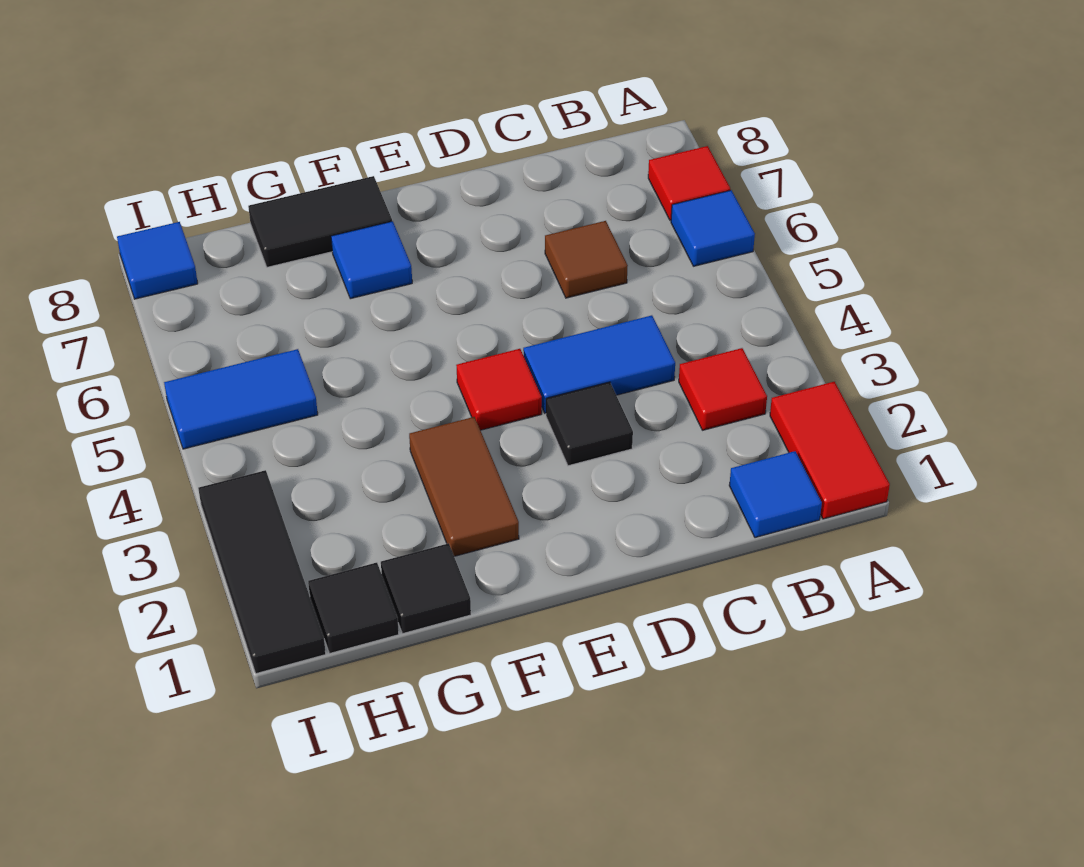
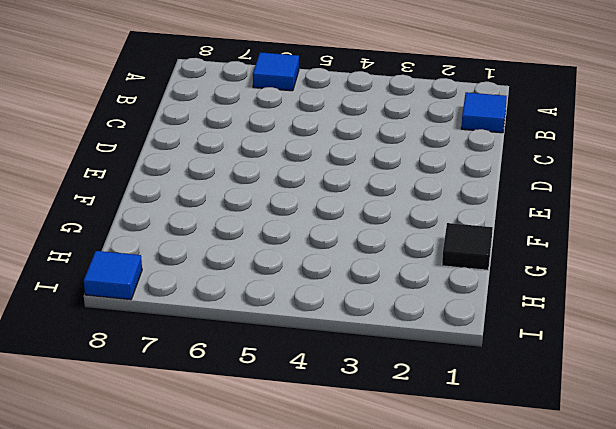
none -> red tile A1:A2 level 1
none -> red tile A7 level 1
none -> red tile B3 level 1

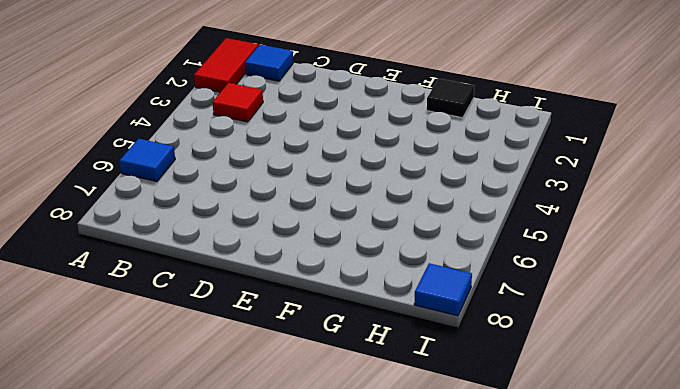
none -> red tile A7 level 1
none -> blue tile C4:D4 level 1
none -> brown tile C6 level 1

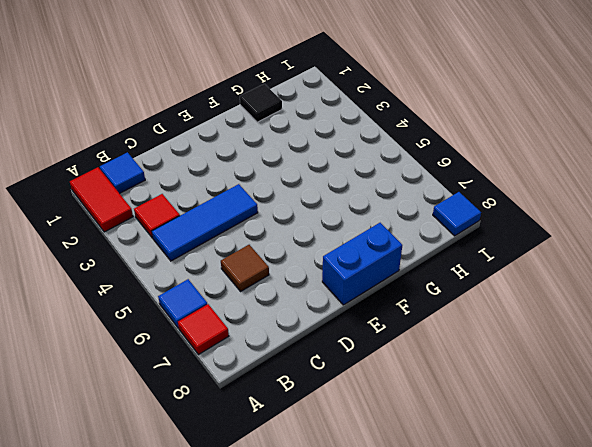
blue tile B4:D4 level 1 -> blue tile C4:D4 level 1
blue brick E8:F8 level 1 -> black tile F8:G8 level 1
none -> black tile D3 level 1
none -> red tile E4 level 1
none -> brown tile F2:F3 level 1

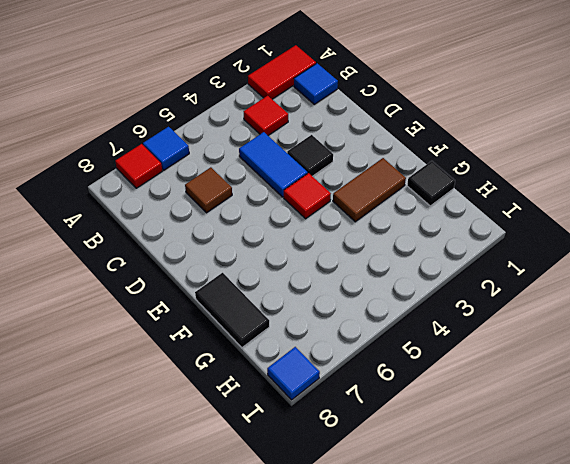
none -> blue tile F7 level 1
none -> black tile H1 level 1
none -> blue tile H5:I5 level 1

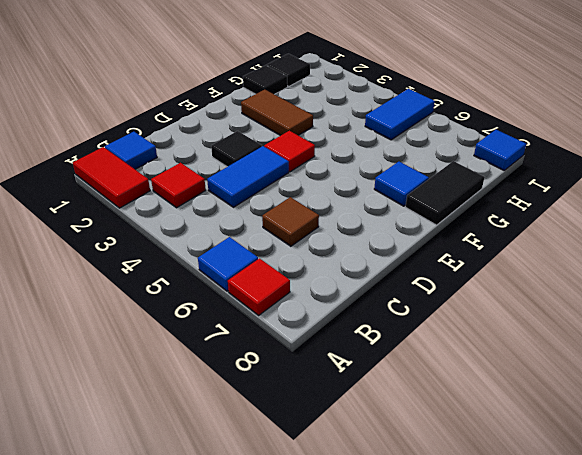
none -> black tile I1:I3 level 1

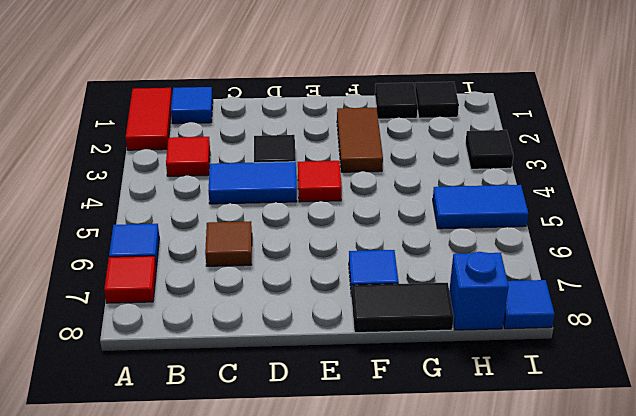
blue brick H8 level 1 -> none
black tile I3 level 1 -> black tile I1:I3 level 1

